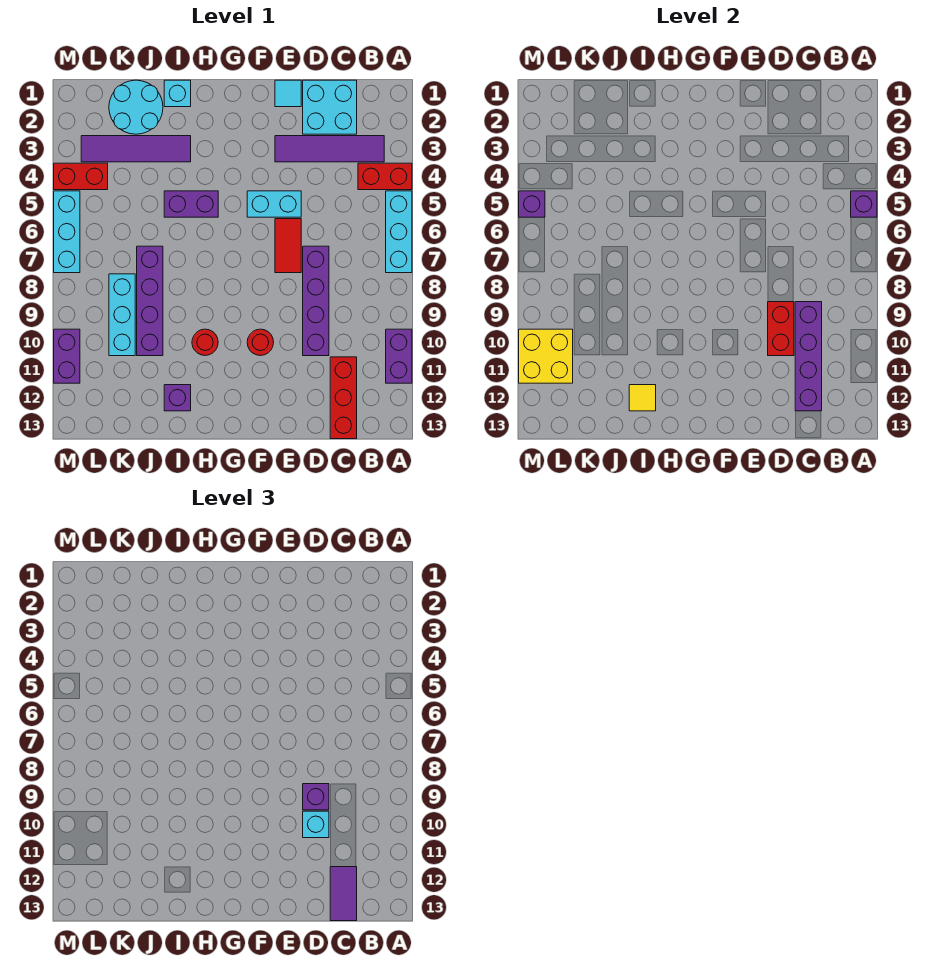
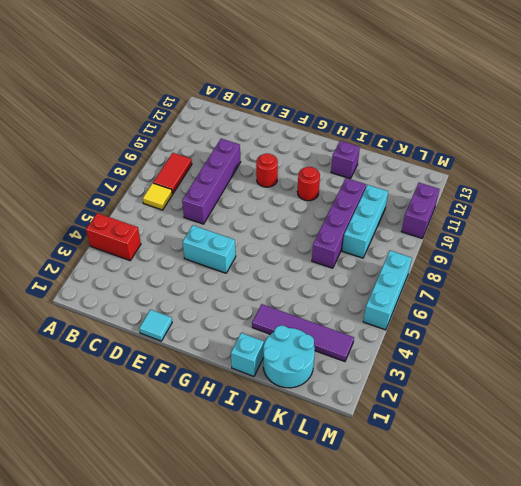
yellow tile B7 level 1 -> yellow tile I12 level 2
red tile B8:B9 level 1 -> red tile E6:E7 level 1
none -> cyan brick A5:A7 level 1
none -> purple brick A10:A11 level 1
none -> purple tile B3:E3 level 1
none -> cyan brick C1:D2 level 1

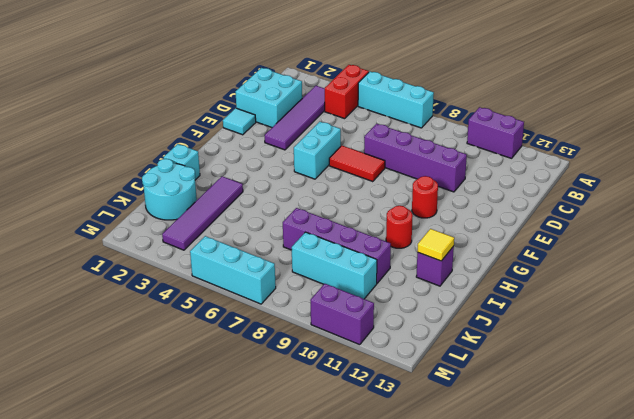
none -> red brick C11:C13 level 1
none -> purple brick H5:I5 level 1
none -> red brick L4:M4 level 1
none -> purple brick A5 level 2

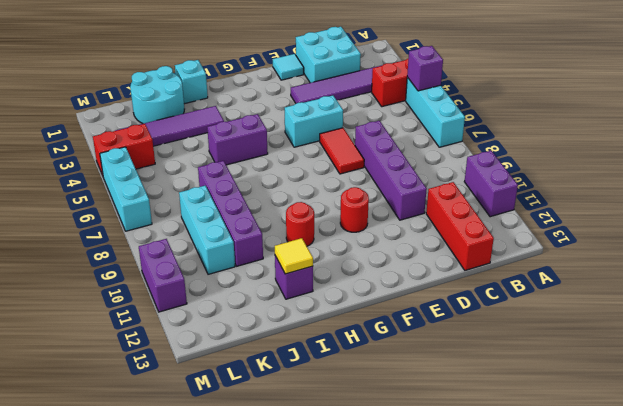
none -> purple brick C9:C12 level 2
none -> red brick D9:D10 level 2
none -> yellow brick L10:M11 level 2
none -> purple brick M5 level 2

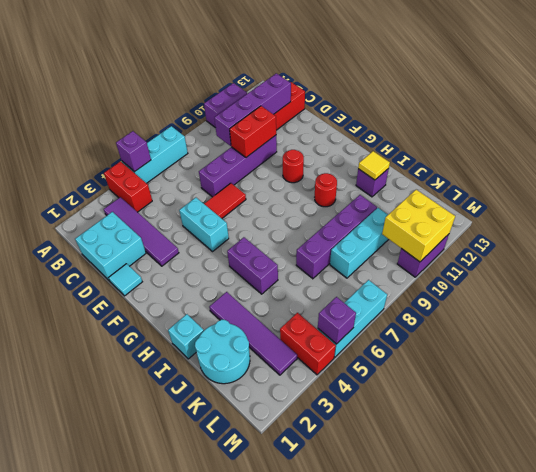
none -> purple tile C12:C13 level 3
none -> purple brick D9 level 3
none -> cyan brick D10 level 3

